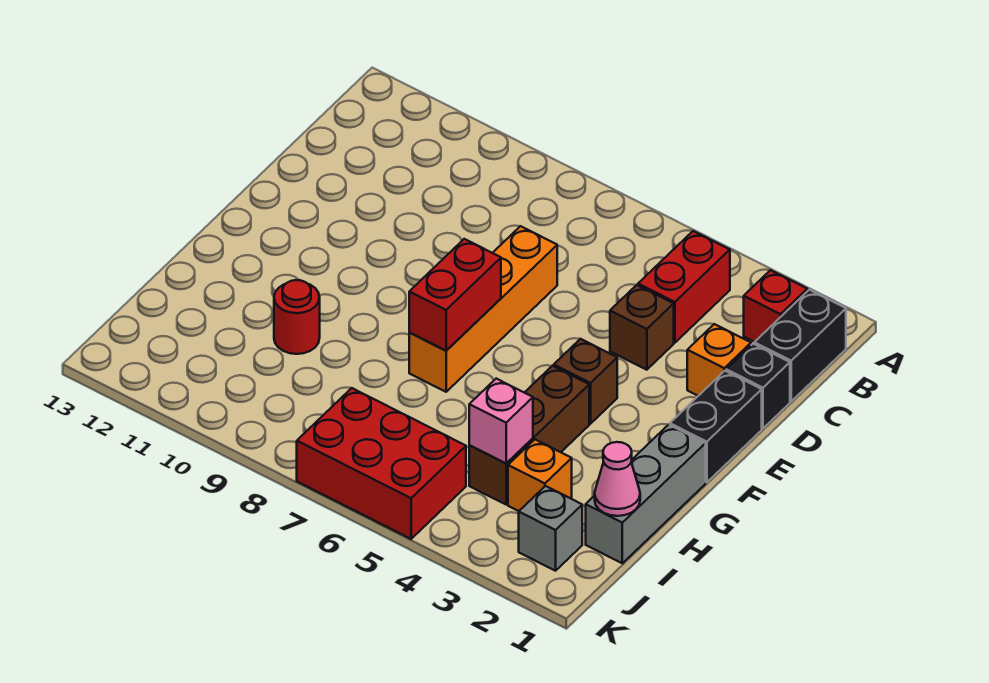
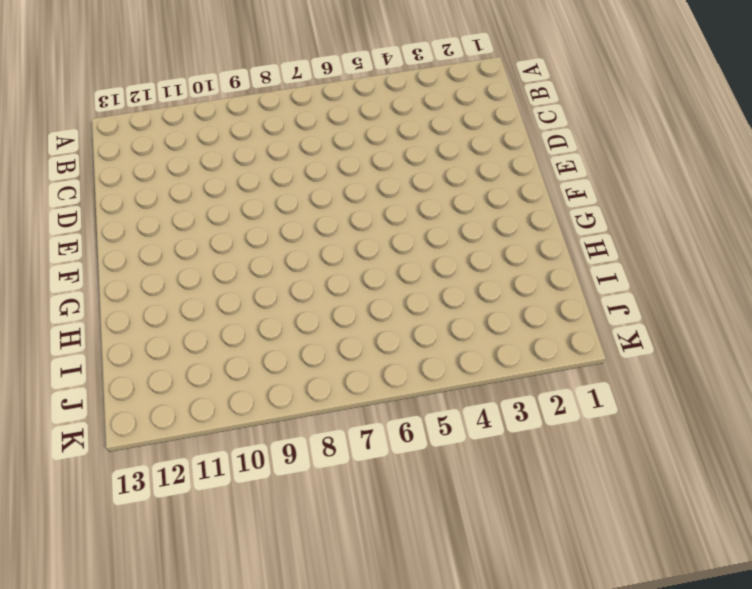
none -> black brick B1:C1 level 1
none -> red brick B2 level 1
none -> red brick B4:C4 level 1

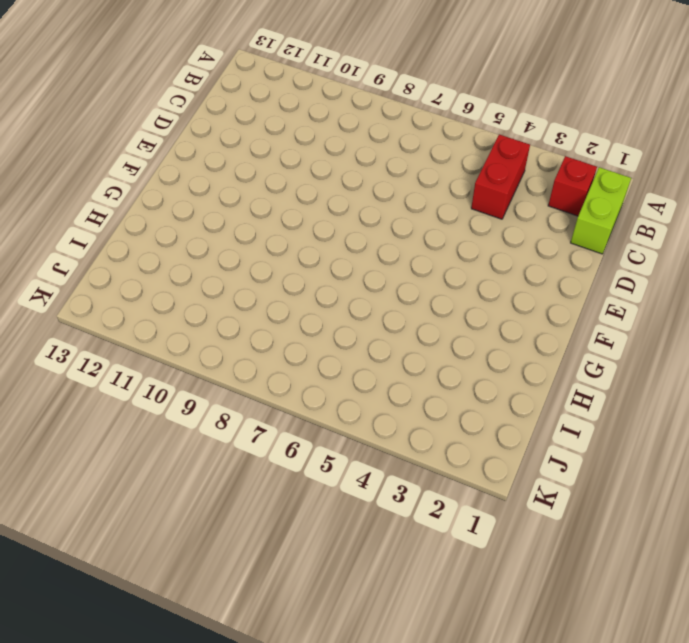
lime brick B1:C1 level 1 -> black brick B1:C1 level 1
none -> black brick D1 level 1
none -> orange brick D2 level 1
none -> brown brick D4 level 1

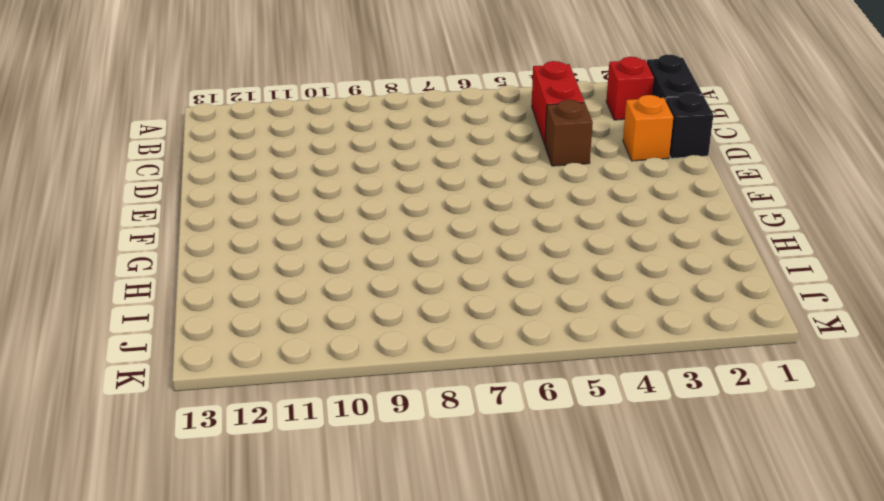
none -> orange brick D7:G7 level 1
none -> black brick E1:F1 level 1
none -> brown brick F4 level 1

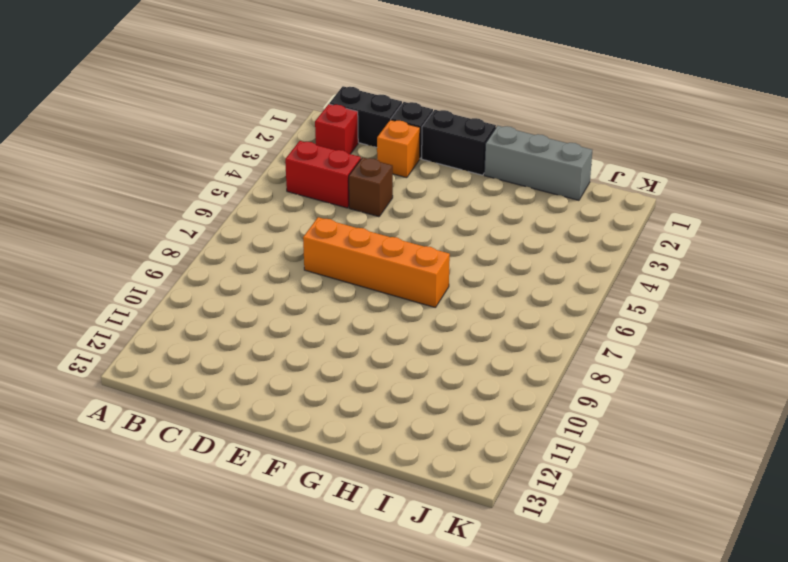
none -> brown brick F4 level 1
none -> brown brick G4:I4 level 1
none -> red round brick H10 level 1

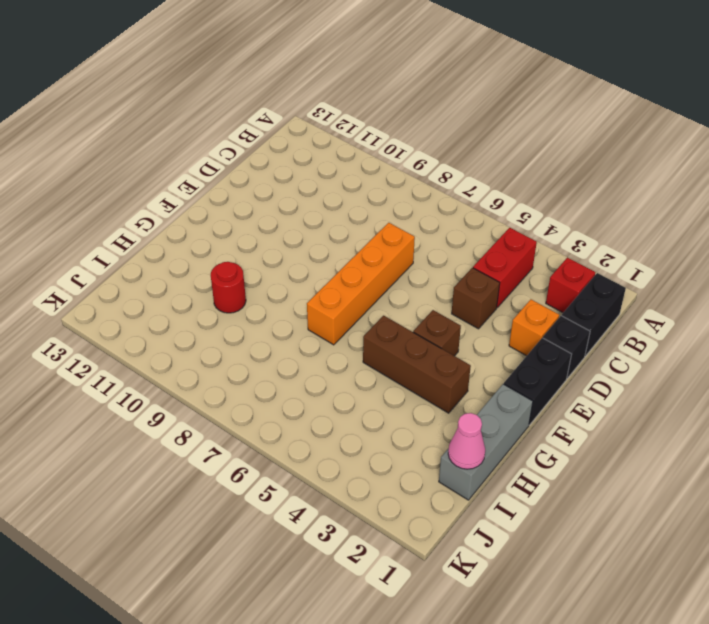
brown brick G3:G5 level 1 -> brown brick G4:I4 level 1
none -> orange brick I3 level 1
none -> grey brick J2 level 1
none -> red brick J5:K7 level 1

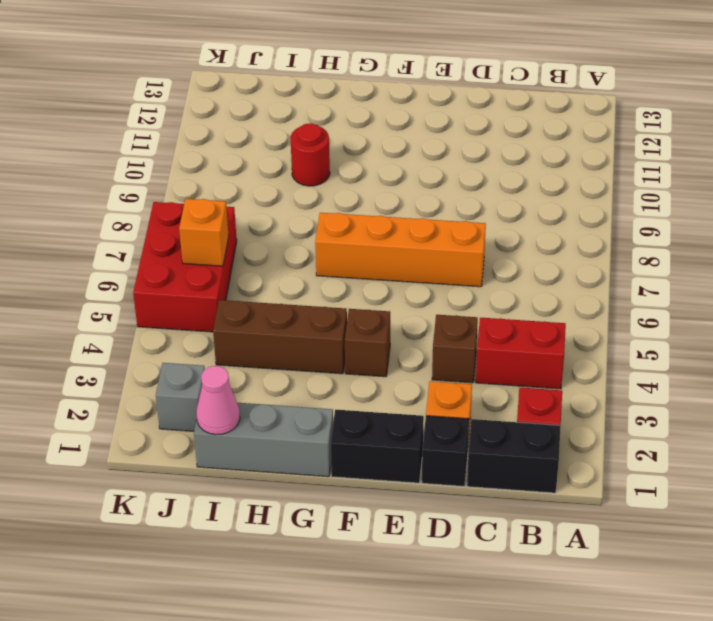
orange brick J6 level 2 -> orange brick I3 level 1
none -> red brick F7:G7 level 2
none -> pink brick I4 level 2

